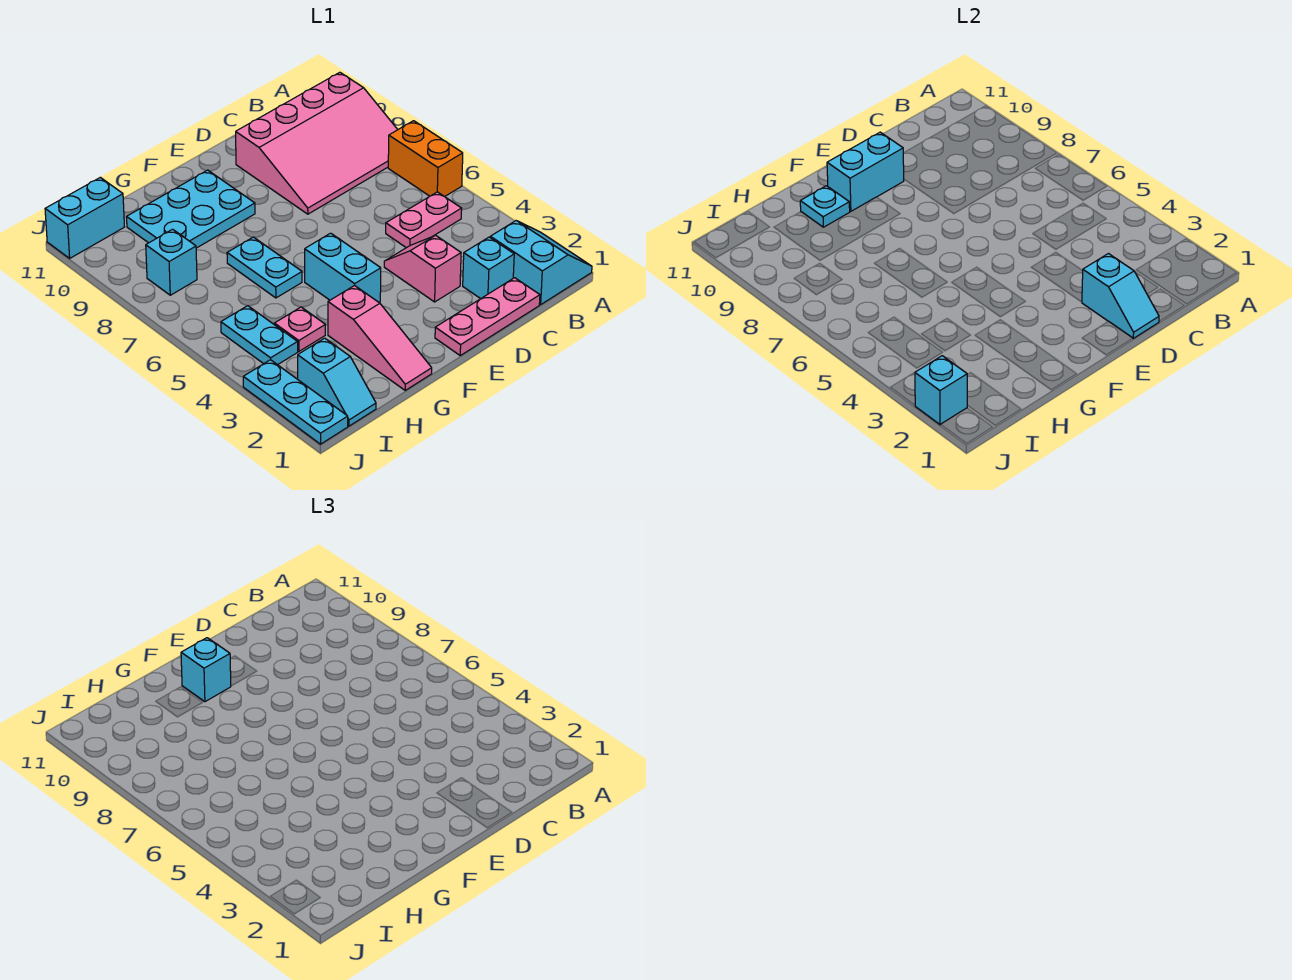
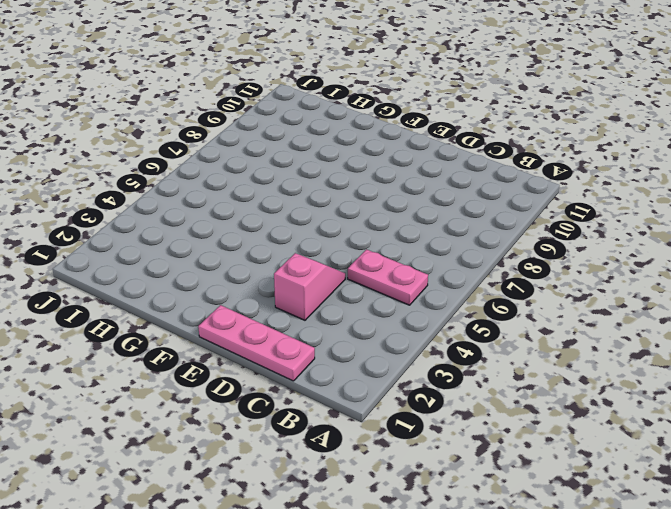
none -> cyan slope A1:B2 level 1 top B
none -> orange brick A6:A7 level 1
none -> pink slope A8:D10 level 1 top 10

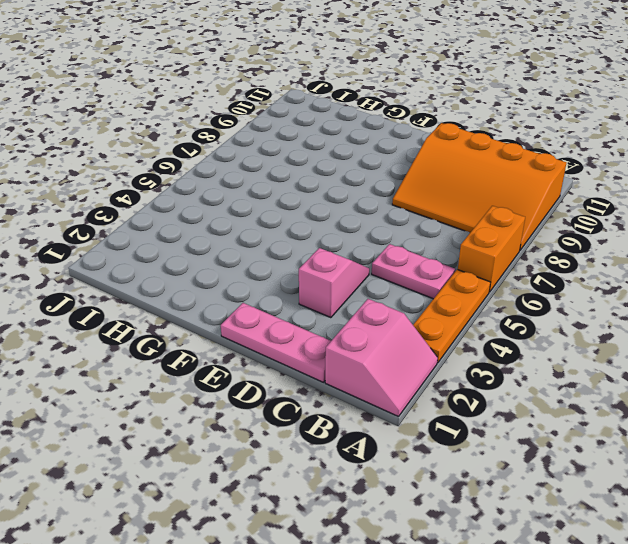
pink slope A1:B2 level 1 top B -> cyan slope A1:B2 level 1 top B
orange plate A3:A5 level 1 -> none
orange slope A8:D10 level 1 top 10 -> pink slope A8:D10 level 1 top 10
none -> cyan brick C2 level 1
none -> cyan brick F4:F5 level 1
none -> cyan plate F9:H10 level 1

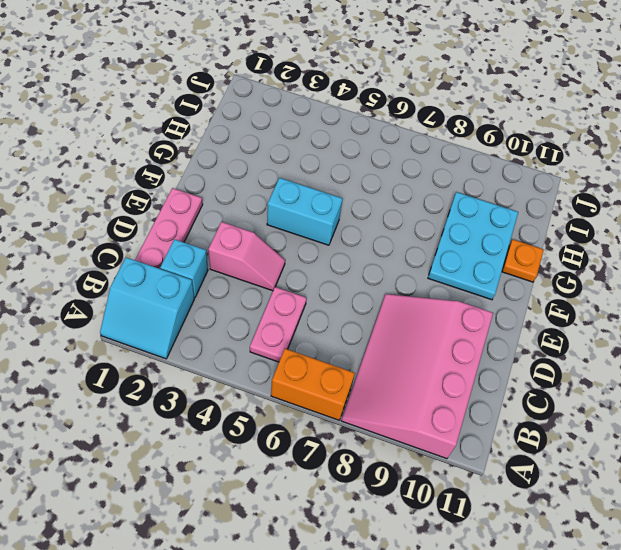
orange plate G11 level 1 -> none
none -> pink slope G1:G3 level 1 top 3
none -> cyan plate G6:G7 level 1
none -> pink plate H4 level 1

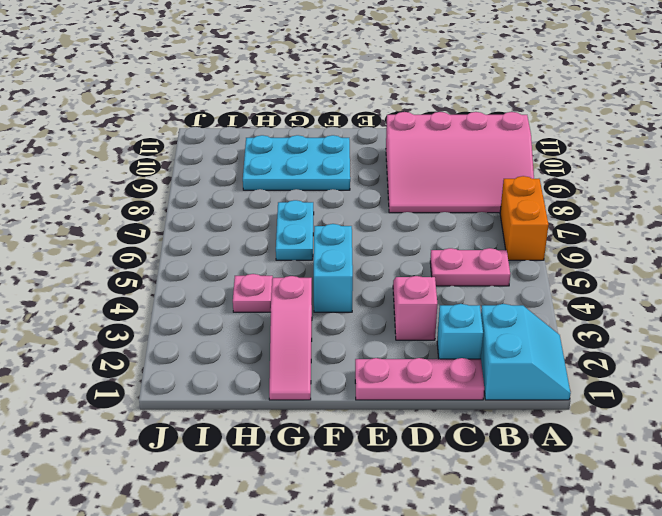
none -> cyan slope I1:I2 level 1 top 2
none -> cyan plate I4:I5 level 1
none -> cyan brick I8 level 1

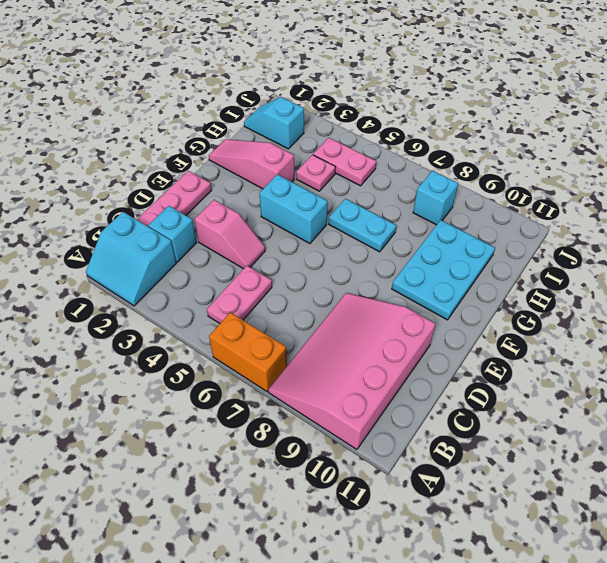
pink plate I4:I5 level 1 -> cyan plate I4:I5 level 1
none -> cyan brick I11:J11 level 1
none -> cyan plate J1:J3 level 1
none -> cyan slope D1:D2 level 2 top 2

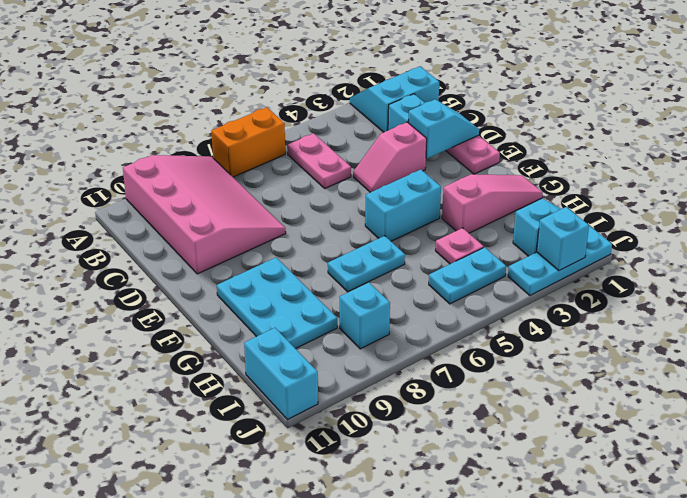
none -> cyan brick E10:F10 level 2
none -> cyan plate G10 level 2
none -> cyan brick F10 level 3

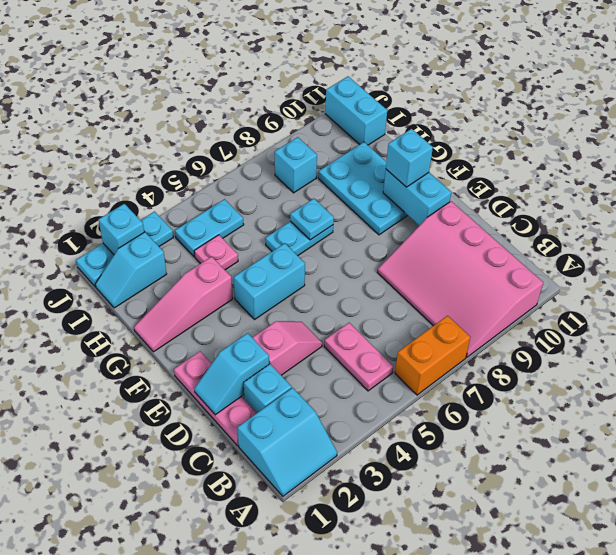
cyan plate G7 level 2 -> cyan plate G10 level 2

